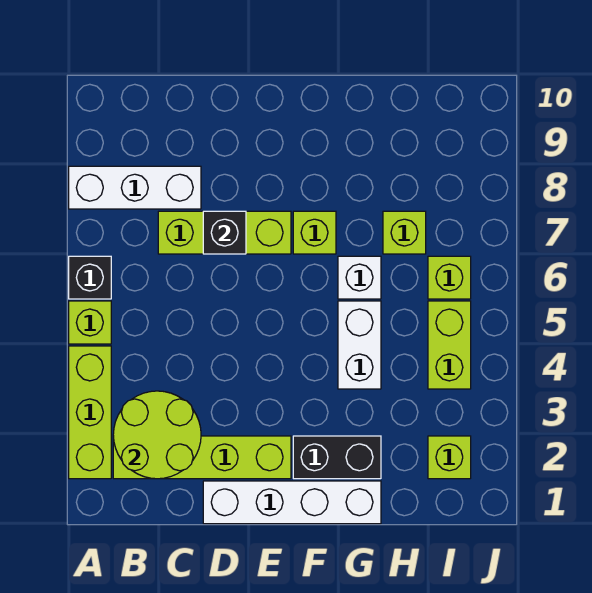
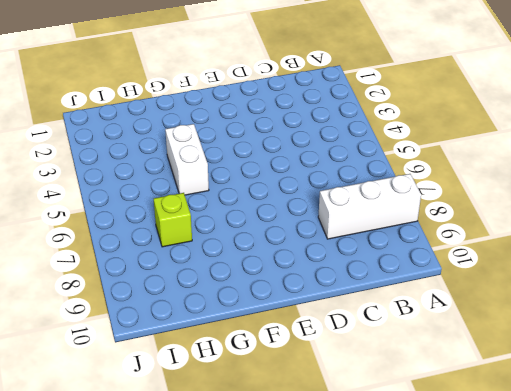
none -> lime brick A2:A4 level 1
none -> lime brick A5 level 1
none -> black brick A6 level 1

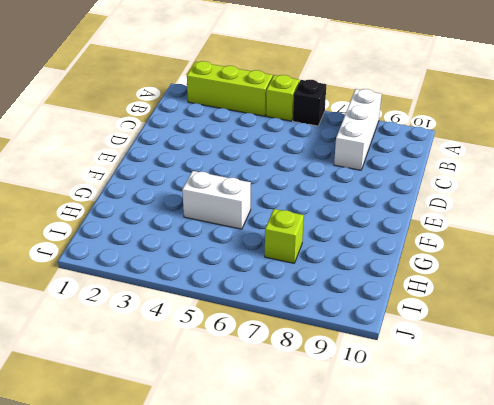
none -> lime brick B2:E2 level 1
none -> lime brick C7:E7 level 1
none -> white brick D1:G1 level 1

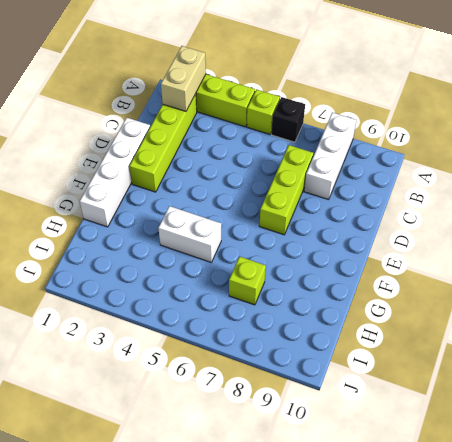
tan brick A2:B2 level 2 -> lime round brick B2:C3 level 2
none -> black brick F2:G2 level 1
none -> lime brick F7 level 1
none -> white brick G6 level 1

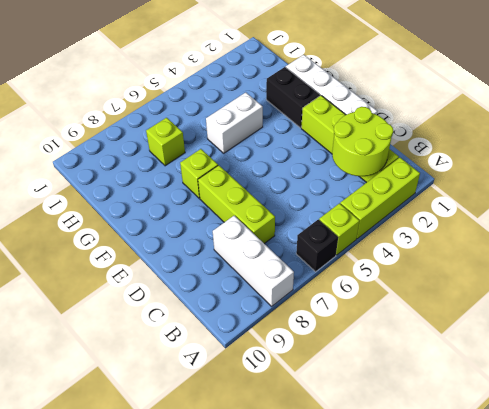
none -> white brick G6 level 1
none -> lime brick I2 level 1
none -> lime brick I4:I5 level 1

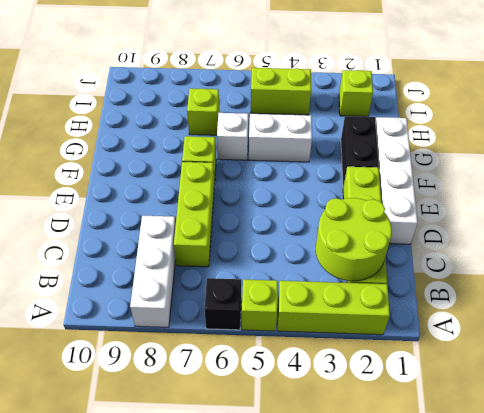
none -> lime brick I6 level 1
none -> black brick D7 level 2

